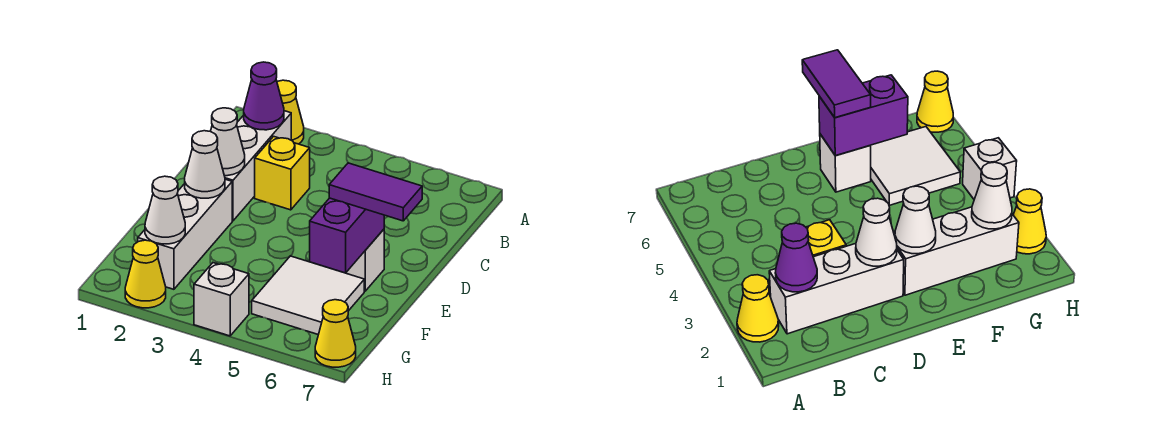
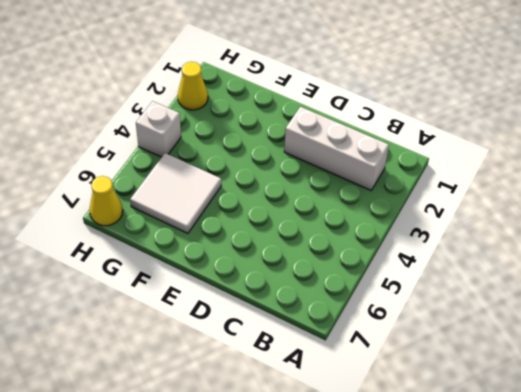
none -> yellow cone A2 level 1
none -> yellow brick C3 level 1
none -> white brick E2:G2 level 1

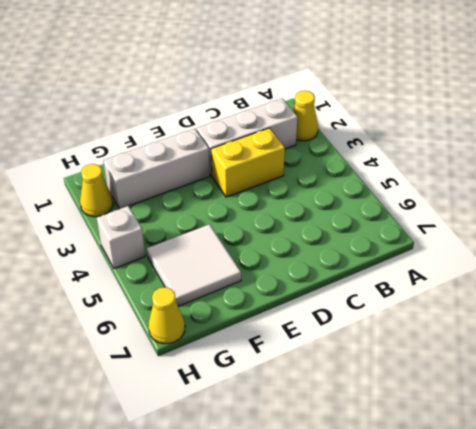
yellow brick C3:D3 level 1 -> yellow brick C3 level 1
none -> white brick E6 level 1
none -> purple cone B2 level 2
none -> white cone D2 level 2

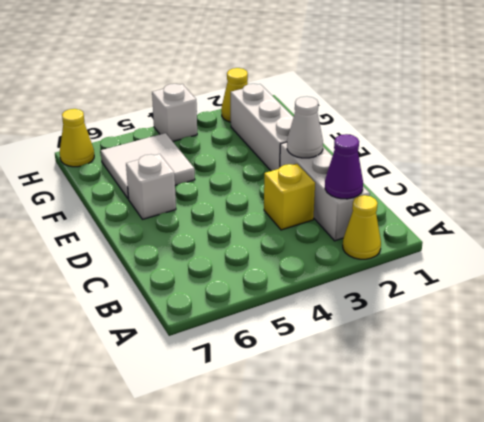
none -> white cone E2 level 2
none -> purple brick E6:F6 level 2
none -> white cone G2 level 2

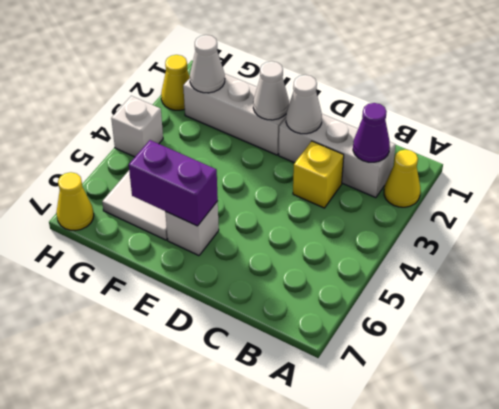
none -> purple tile E6:E7 level 3

